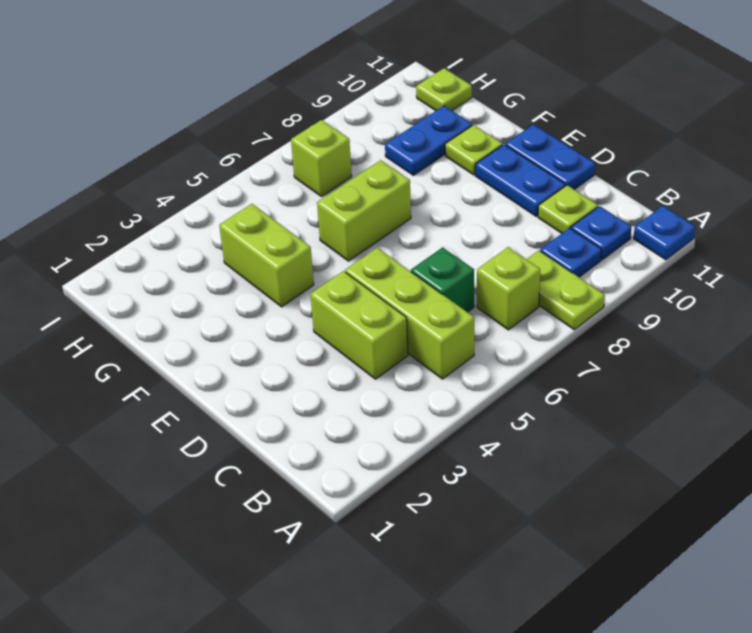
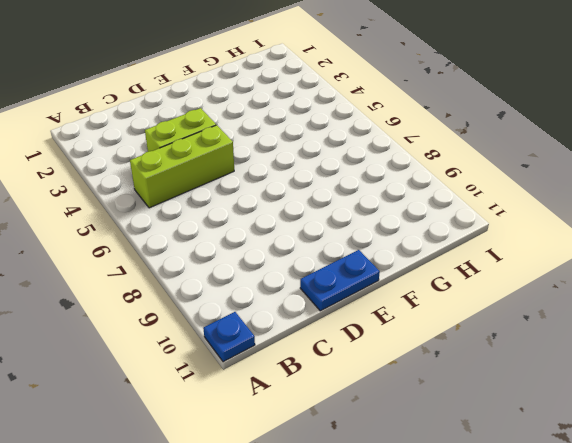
none -> lime plate A8:B8 level 1
none -> lime brick B7 level 1
none -> blue plate B9 level 1

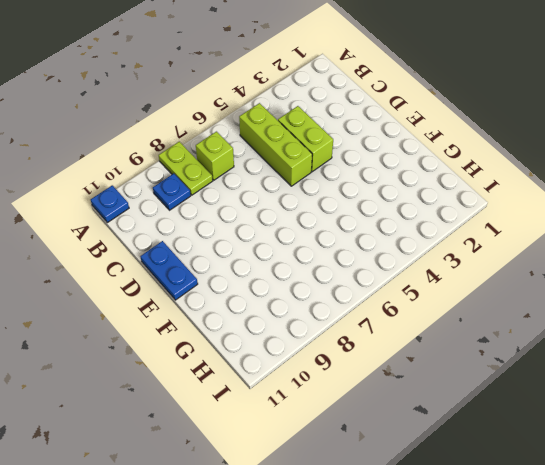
none -> blue plate B10 level 1
none -> green brick C6 level 1
none -> lime plate C10 level 1

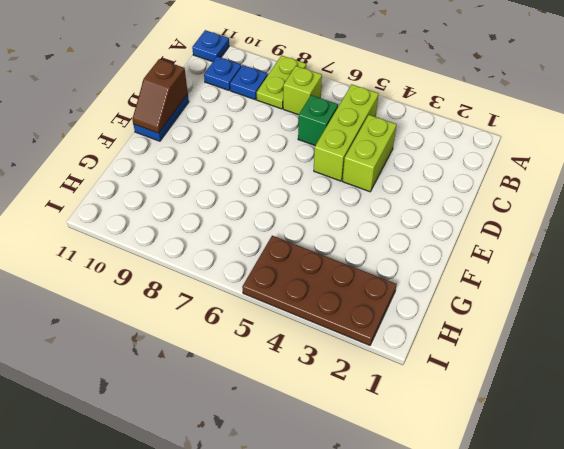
brown slope D11:E11 level 2 top D -> none
brown plate H2:I5 level 1 -> none
none -> lime plate C10 level 1
none -> blue plate D10:E10 level 1
none -> lime brick F4:G4 level 1

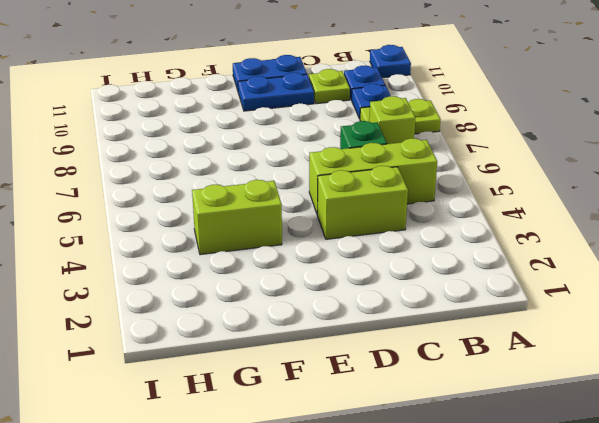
none -> lime brick F6:F7 level 1
none -> lime plate F10 level 1
none -> blue plate G9:G10 level 1

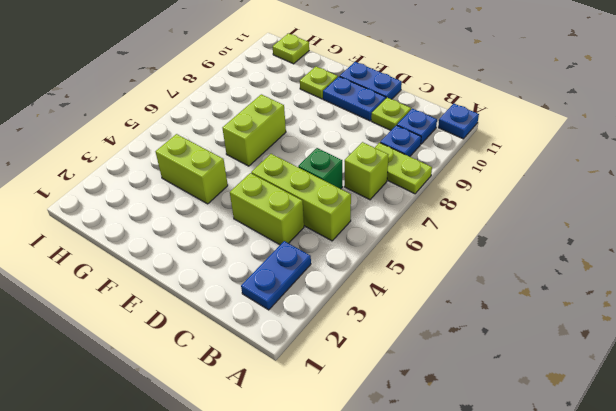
blue plate B2:B3 level 1 -> blue plate G9:G10 level 1
none -> lime brick H7 level 1

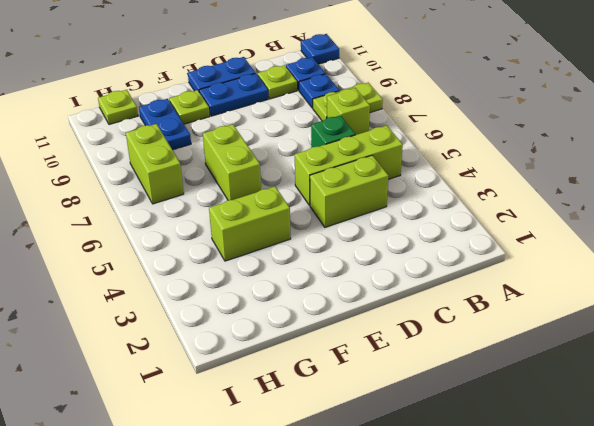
lime brick H7:H8 level 1 -> lime brick H7 level 1

